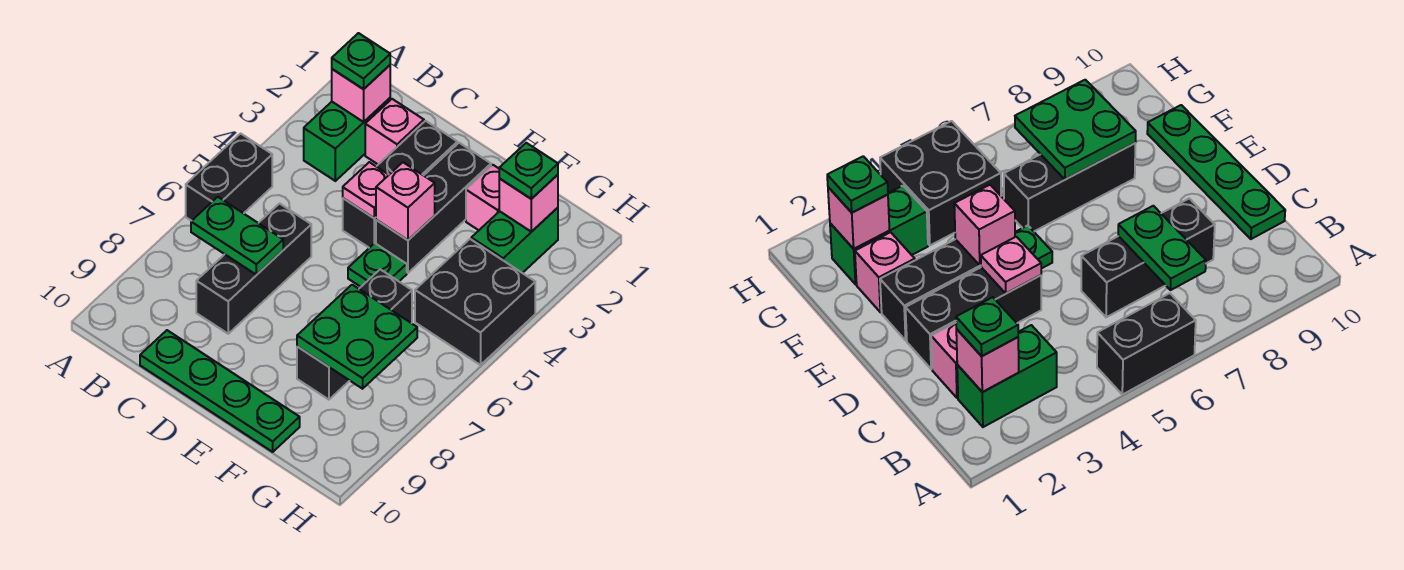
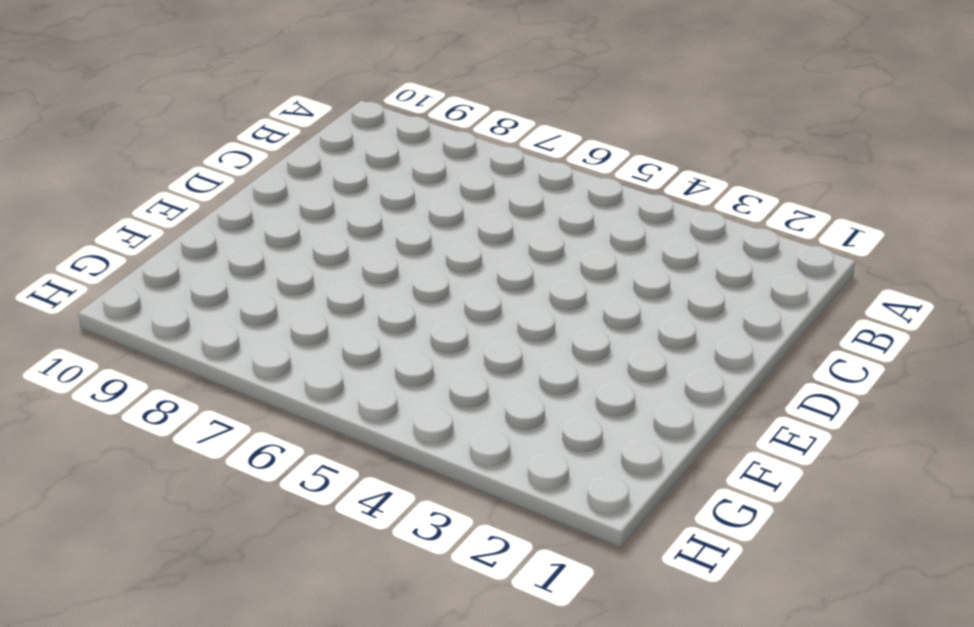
none -> black brick A5:A6 level 1
none -> green brick B2:B3 level 1
none -> pink brick C2 level 1

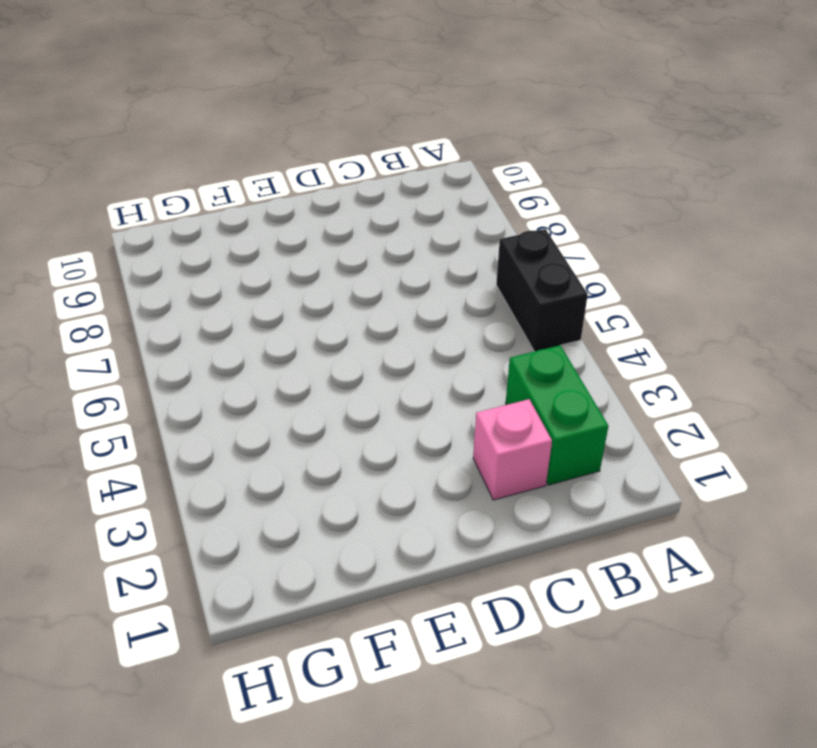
none -> black brick C6:C8 level 1
none -> green plate C10:F10 level 1
none -> black brick D2:D4 level 1

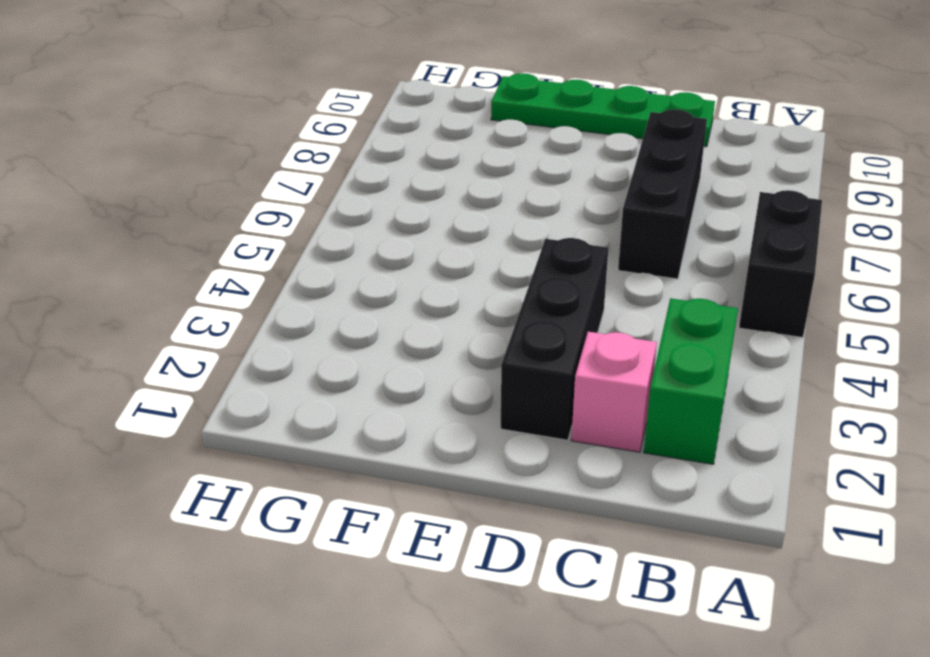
none -> black brick E2:E4 level 1
none -> green plate E5 level 1
none -> pink brick F2 level 1

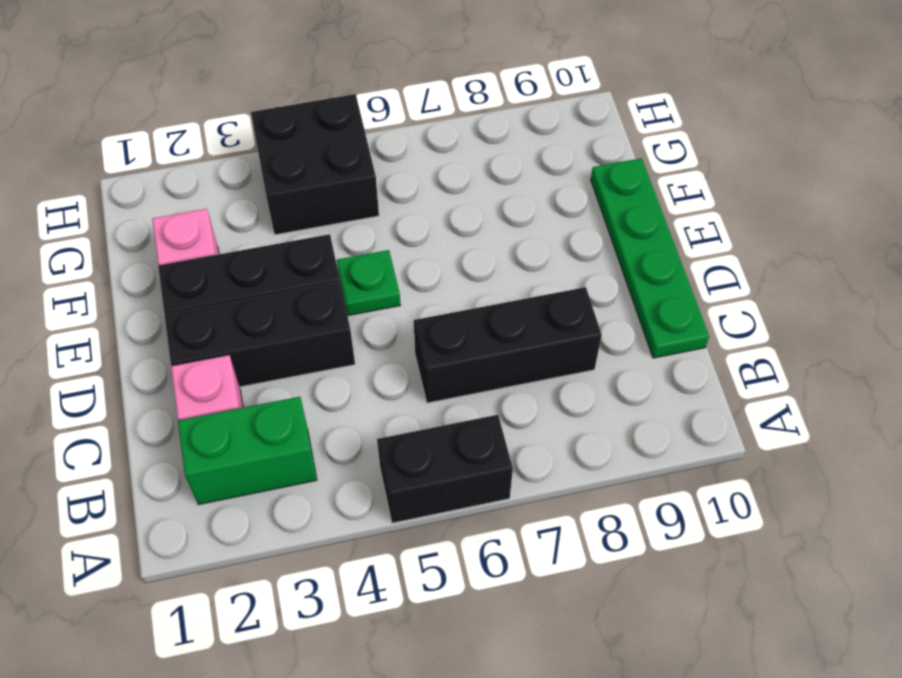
none -> black brick F6:F8 level 1
none -> green brick G2:G3 level 1
none -> pink brick B2 level 2

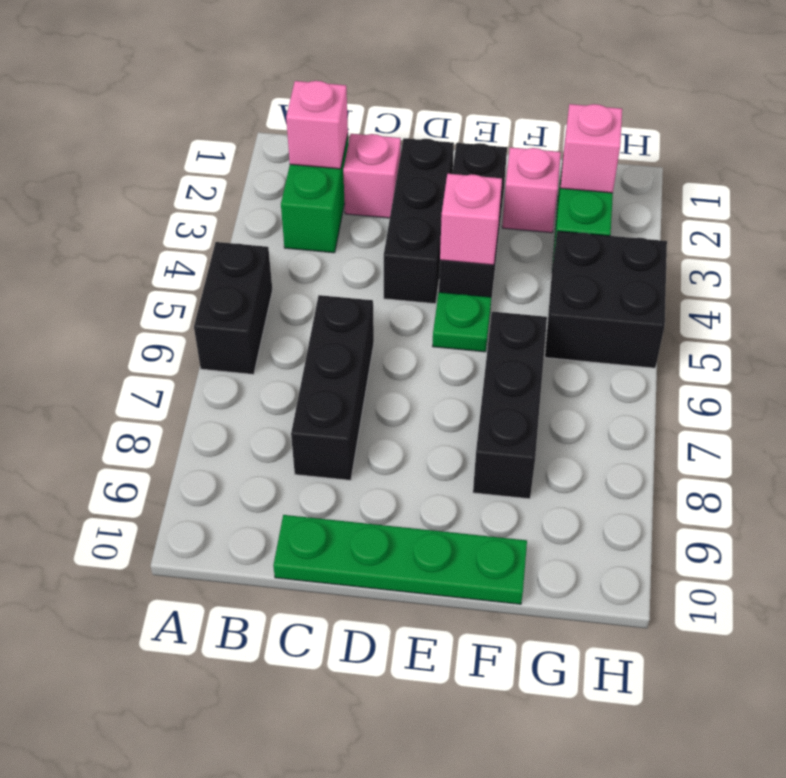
none -> green plate B7:C7 level 2
none -> pink plate D4 level 2
none -> green plate F7:G8 level 2

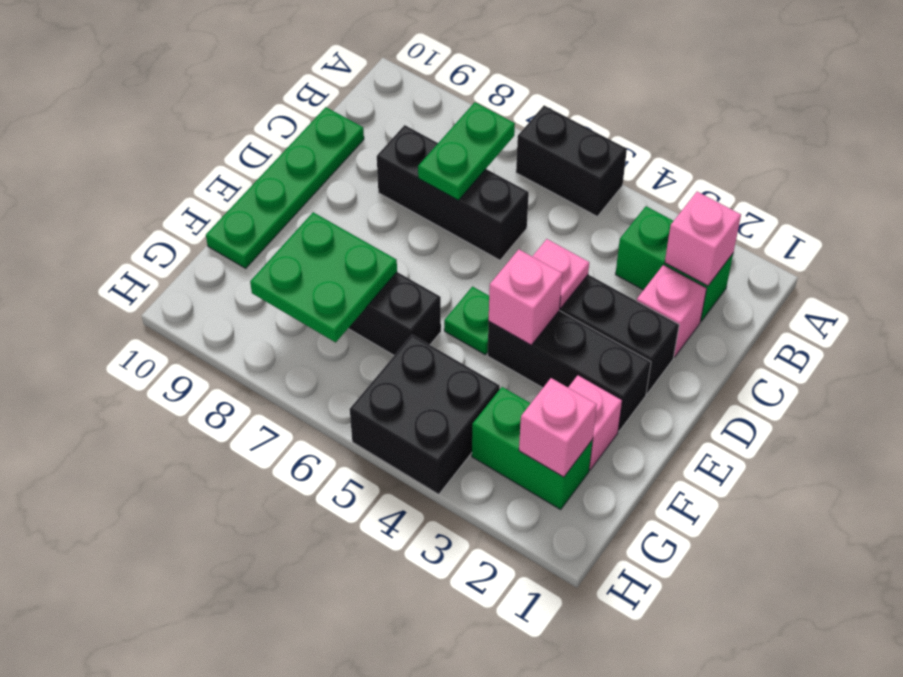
none -> green plate B2 level 3
none -> green plate G2 level 3

